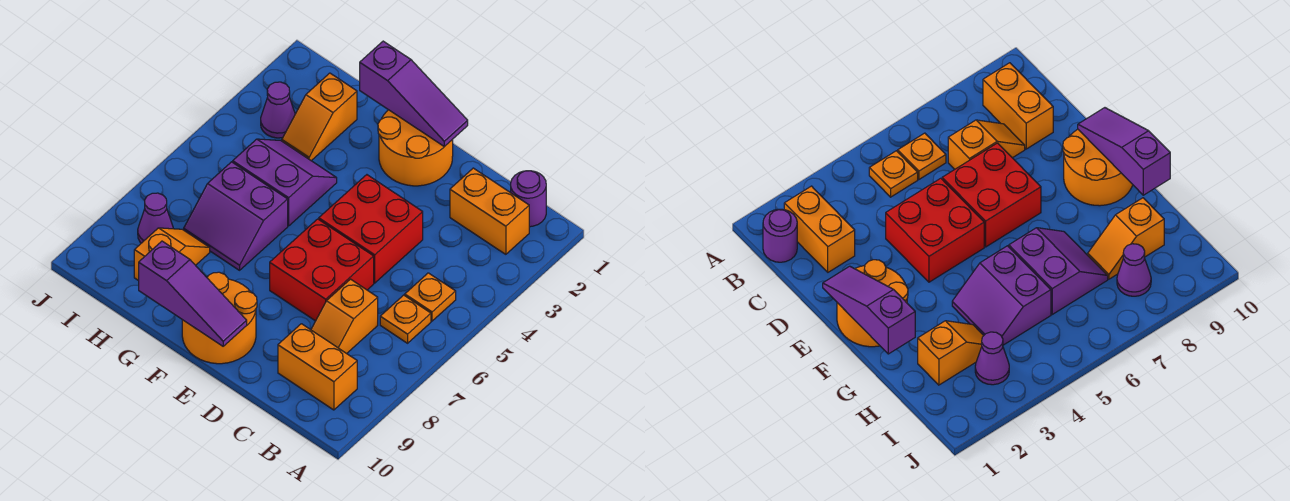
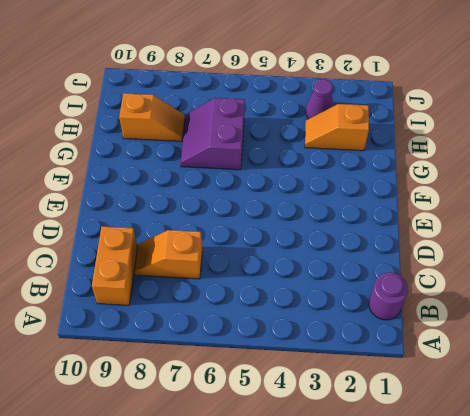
none -> orange brick B2:C2 level 1
none -> orange plate B5 level 1
none -> orange plate B6 level 1

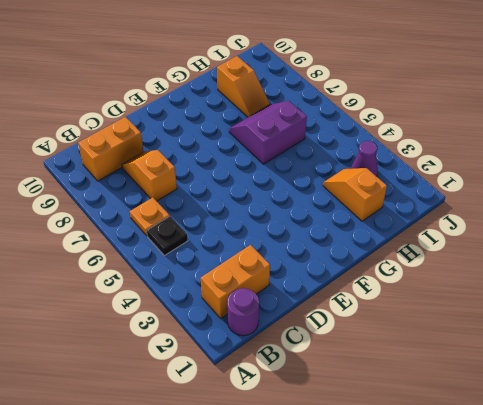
black plate B5 level 1 -> orange plate B5 level 1
none -> red brick D4:E5 level 1
none -> red brick D6:E7 level 1
none -> orange round brick E1:F2 level 1

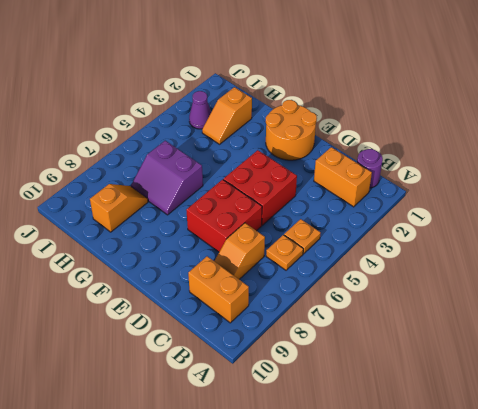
none -> orange round brick E9:F10 level 1
none -> purple slope G4:H5 level 1 top 5
none -> purple cone I8 level 1

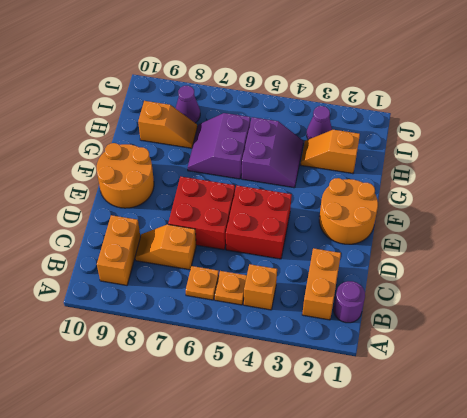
orange brick B4 level 1 -> none
none -> purple slope E1:G1 level 2 top G
none -> purple slope E10:G10 level 2 top G

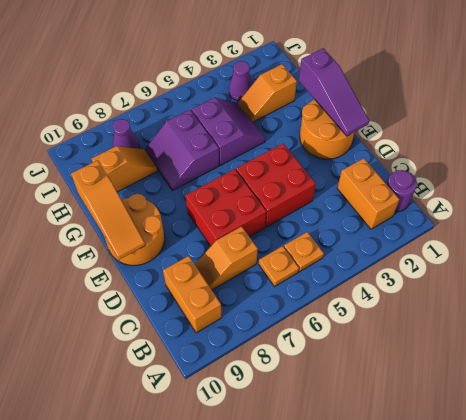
orange slope E10:G10 level 2 top G -> purple slope E10:G10 level 2 top G

